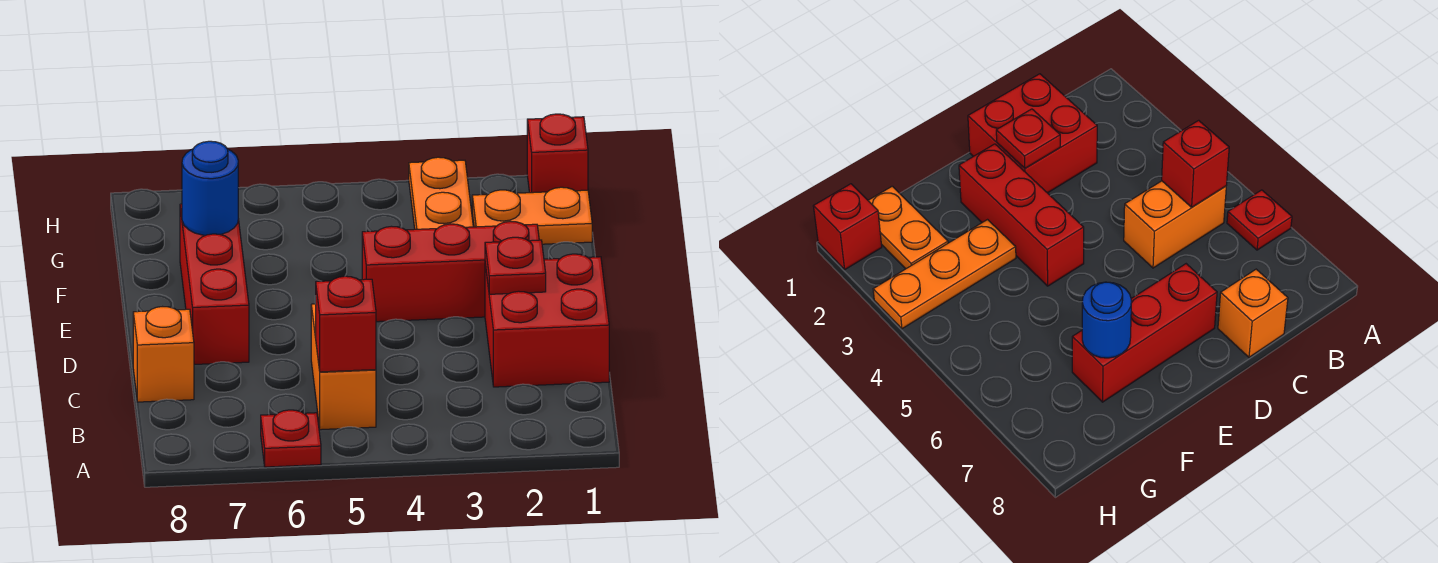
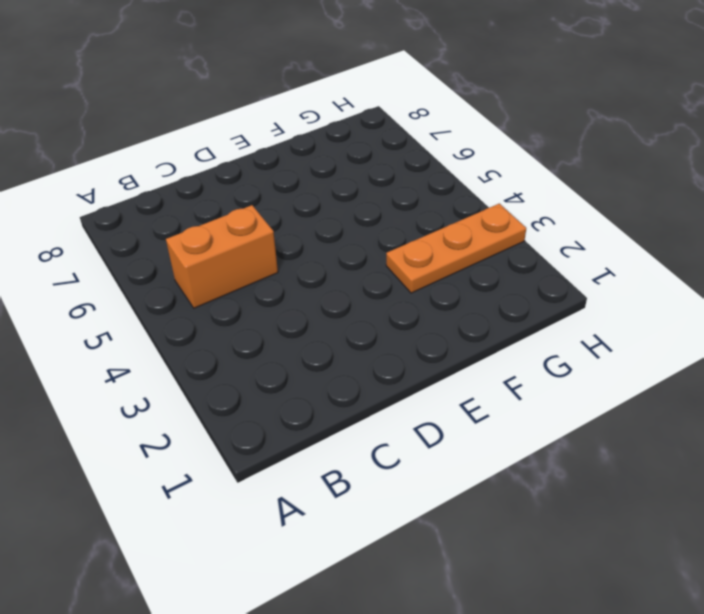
none -> red plate A6 level 1
none -> red brick C1:D2 level 1
none -> orange brick C8 level 1

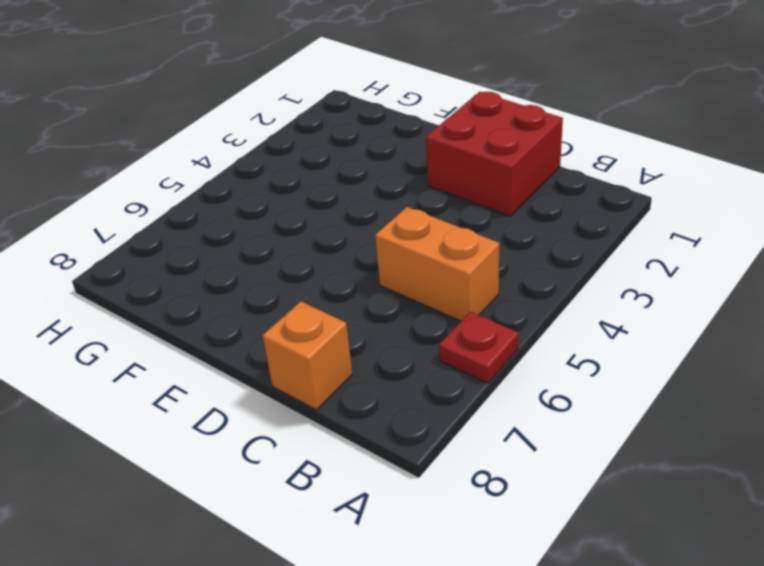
none -> red brick D7:F7 level 1
none -> red brick E2:E4 level 1
none -> orange plate F3:H3 level 1

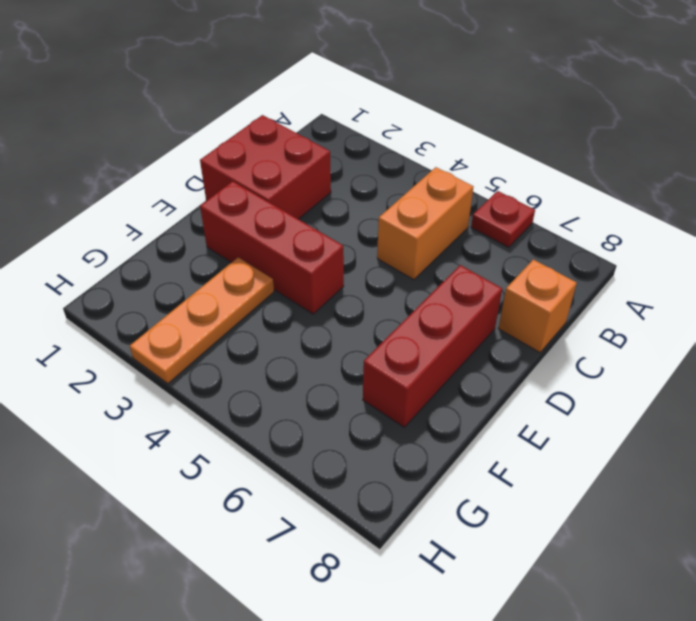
none -> orange plate G1:G2 level 1
none -> red brick H1 level 1
none -> red brick B5 level 2

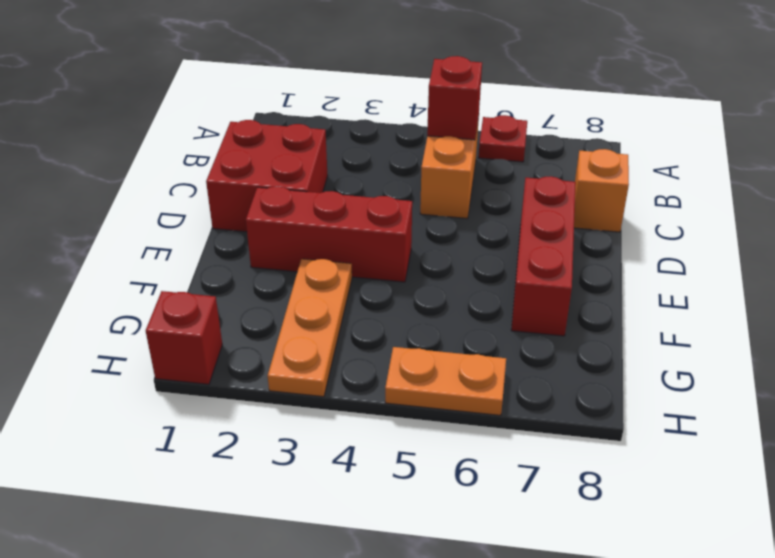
orange plate H5:H6 level 1 -> orange plate G1:G2 level 1
none -> red plate D2 level 2
none -> blue round brick F7 level 2

